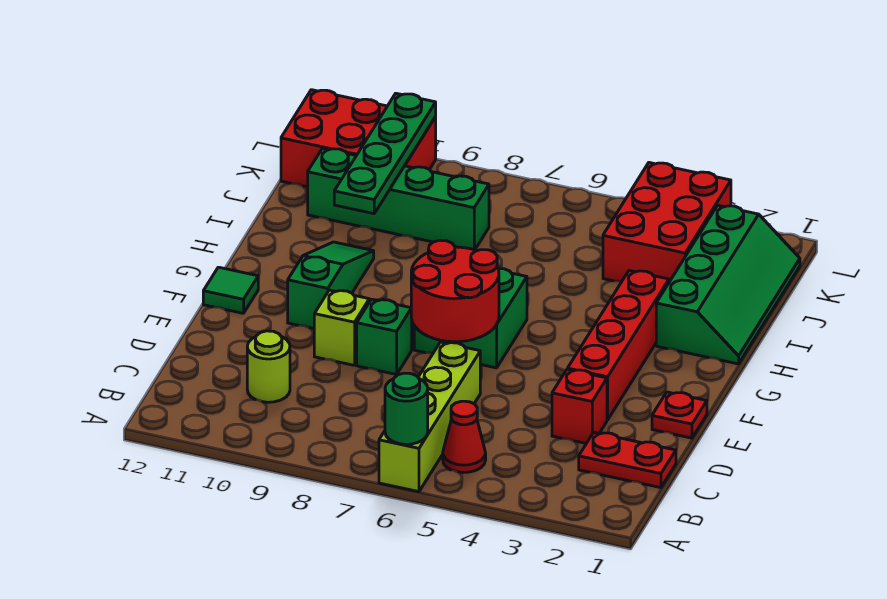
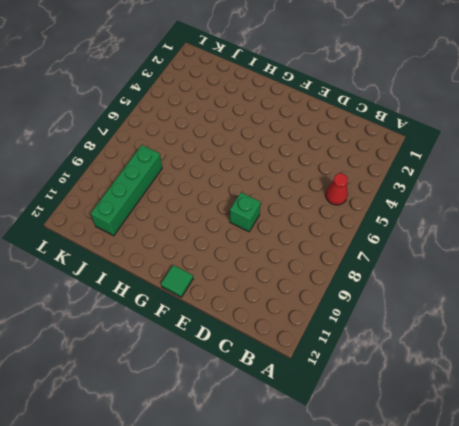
none -> lime brick A6:D6 level 1
none -> red plate C1:C2 level 1
none -> lime round brick C10 level 1

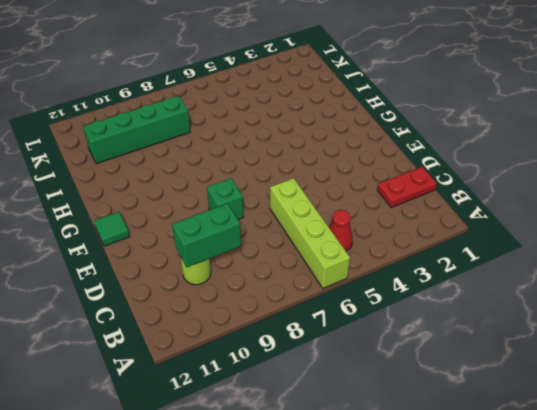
green brick C9:C10 level 2 -> none
none -> red brick D3 level 1
none -> red plate E1 level 1
none -> red brick E3:H3 level 1

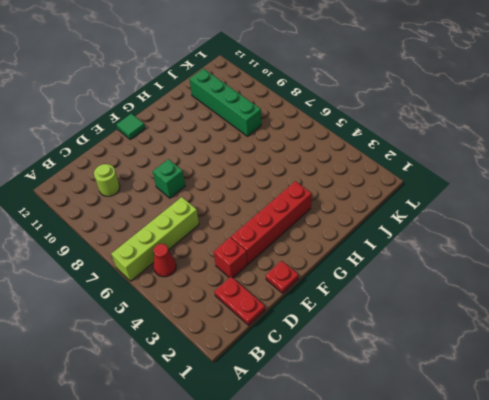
none -> lime brick E9 level 1
none -> green brick F6:G7 level 1
none -> green slope F10:H10 level 1 top F

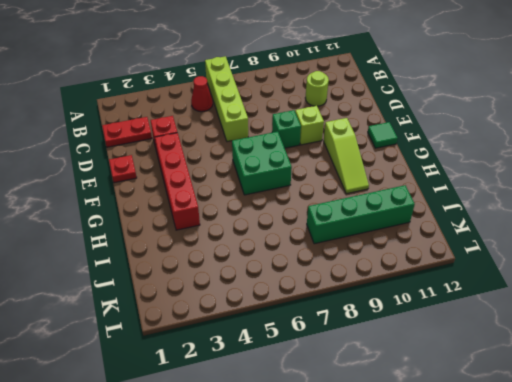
lime slope F10:H10 level 1 top F -> green slope F10:H10 level 1 top F
none -> green slope H1:K2 level 1 top 2
none -> red brick J3:L4 level 1
none -> red brick K10:L12 level 1

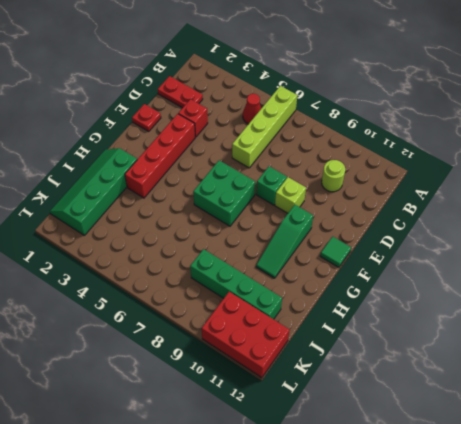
none -> red brick J3:L4 level 1
none -> green round brick A6 level 2
none -> red round brick E6:F7 level 2

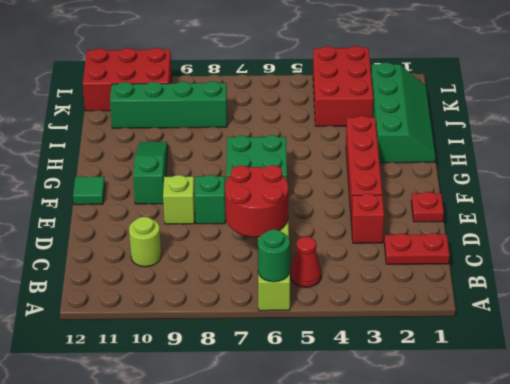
red round brick C6:D7 level 2 -> red round brick E6:F7 level 2
none -> green plate I10:L10 level 2

